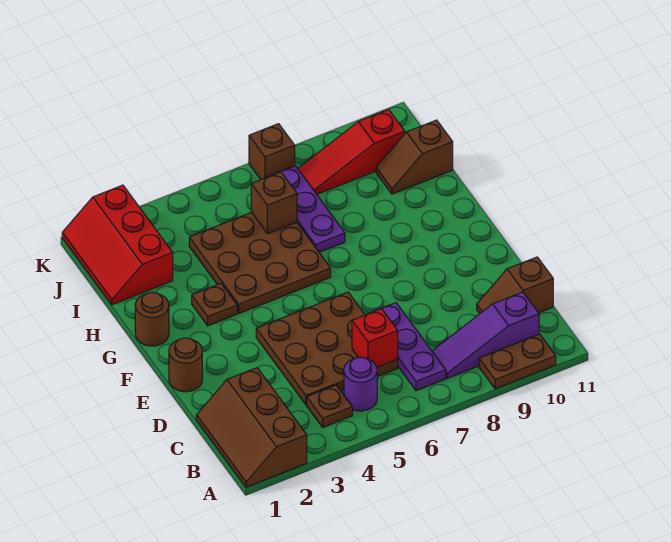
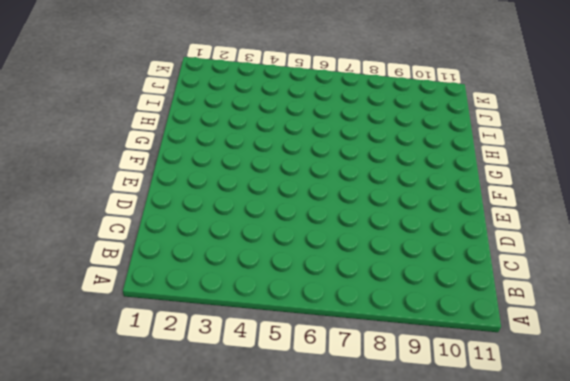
none -> brown slope A1:C2 level 1 top 2
none -> brown plate A9:A10 level 1
none -> brown plate B4 level 1

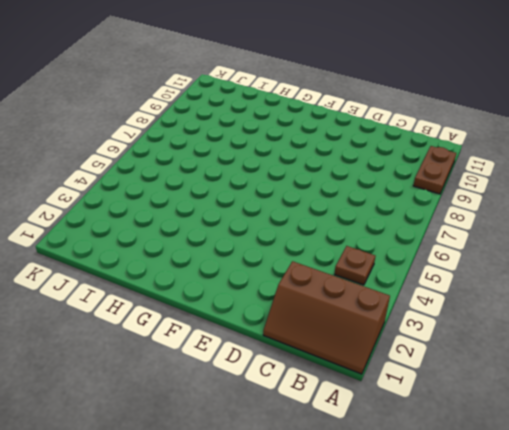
none -> purple round brick B5 level 1
none -> purple plate B7:D7 level 1
none -> purple slope B8:B10 level 1 top 10

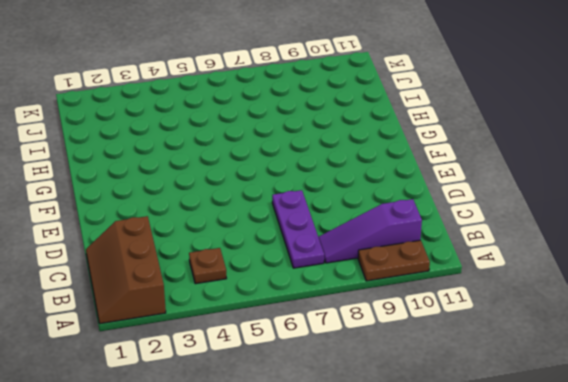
none -> purple round brick B5 level 1
none -> brown plate C4:E6 level 1
none -> brown slope C10:C11 level 1 top 11

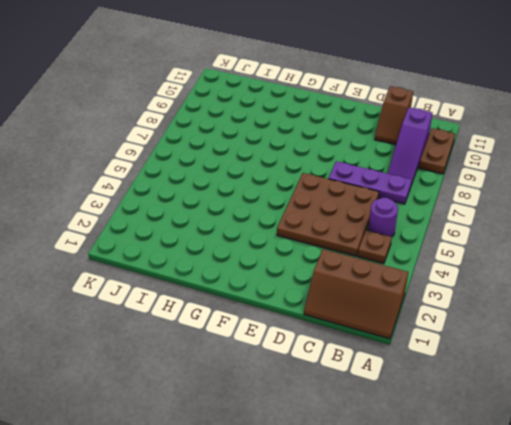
none -> brown round brick E1 level 1
none -> brown round brick G1 level 1
none -> brown plate G3 level 1

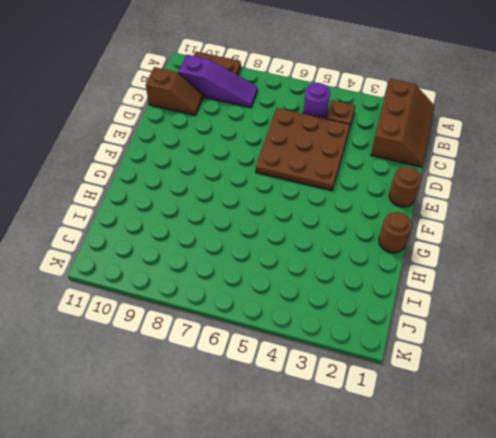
none -> purple plate B7:D7 level 1
none -> brown plate G3 level 1
none -> brown plate G4:I6 level 1

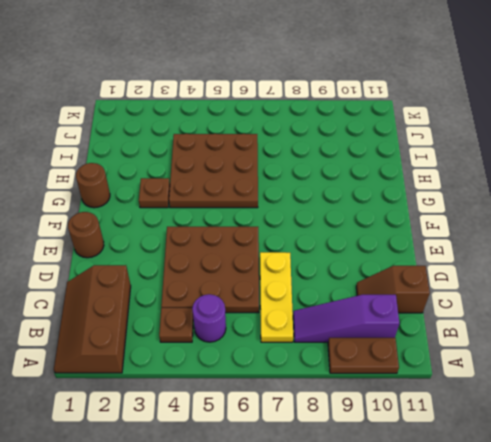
yellow plate B7:D7 level 1 -> purple plate B7:D7 level 1
none -> purple plate H7:J7 level 1
none -> red slope I1:K2 level 1 top 2
none -> brown slope I10:I11 level 1 top 11

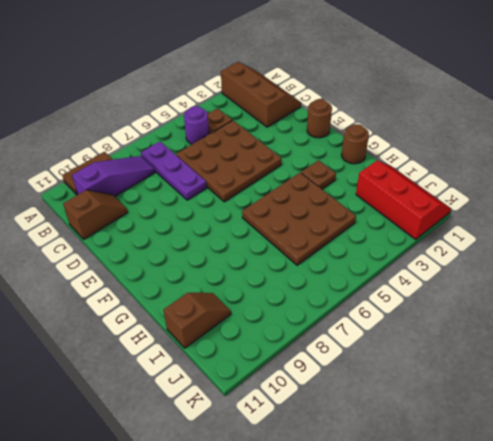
none -> purple plate H7:J7 level 1
none -> red slope J8:J10 level 1 top 10
none -> brown brick K7 level 1

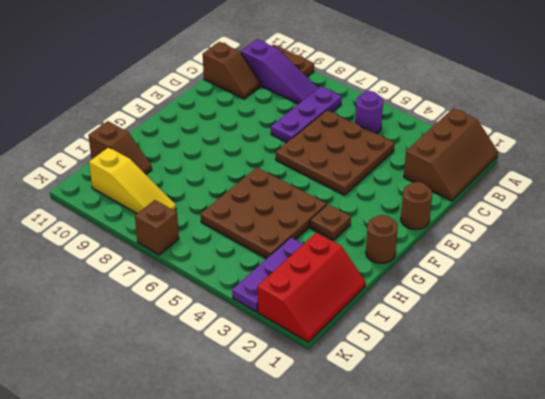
purple plate I3:K3 level 1 -> purple plate H7:J7 level 1
yellow slope J8:J10 level 1 top 10 -> red slope J8:J10 level 1 top 10
none -> brown plate B4 level 1
none -> red brick C6 level 2
none -> brown brick I6 level 2

